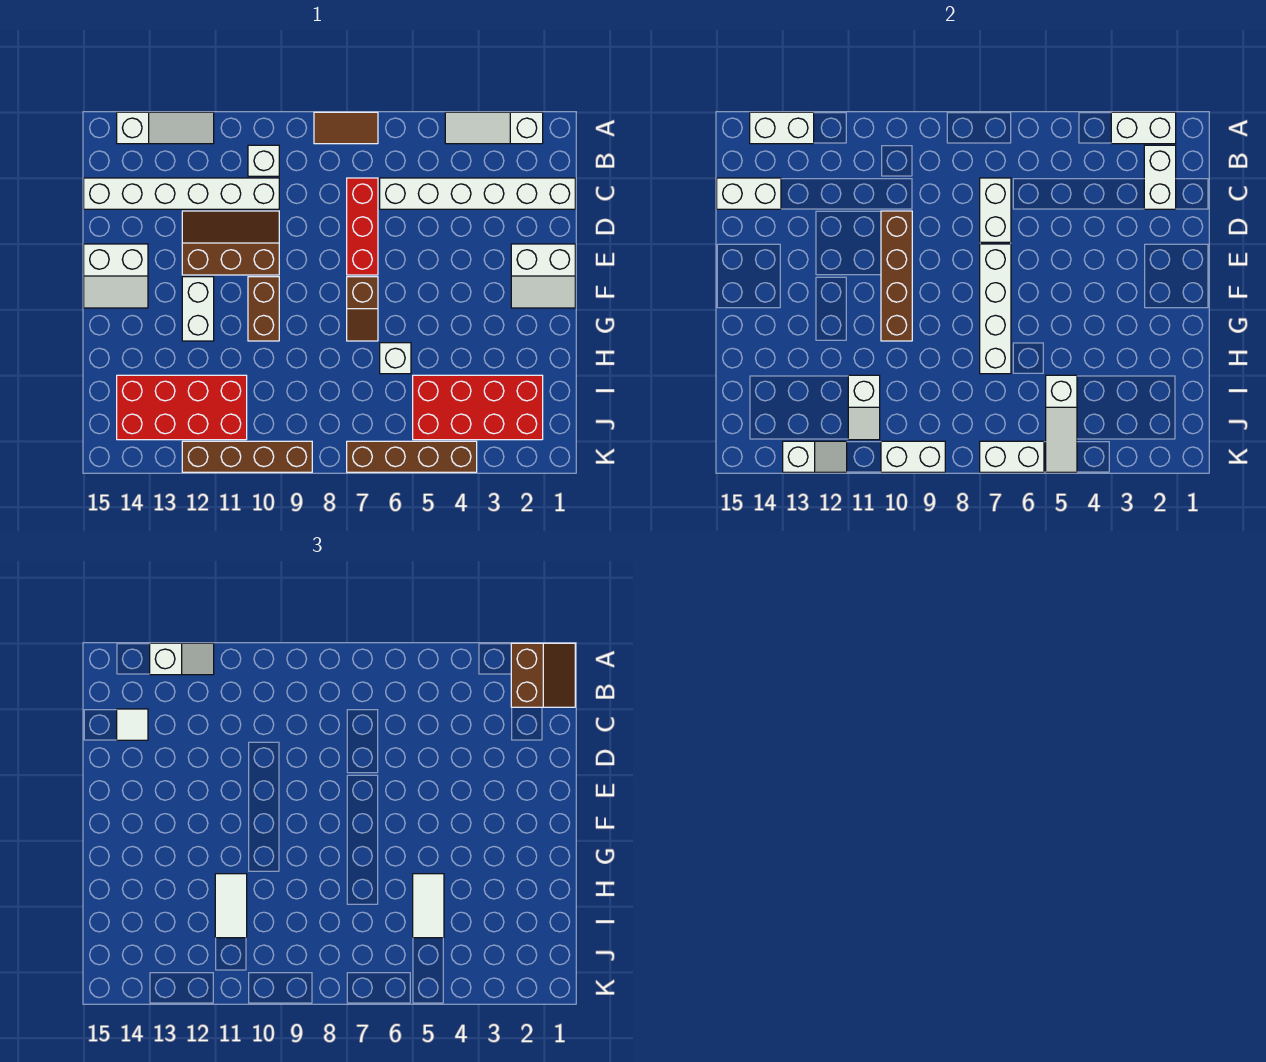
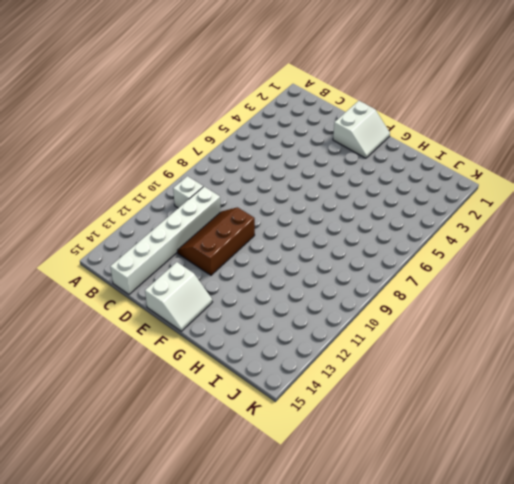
none -> white slope A2:A4 level 1 top 2
none -> brown tile A7:A8 level 1
none -> white slope A12:A14 level 1 top 14
none -> white brick C1:C6 level 1

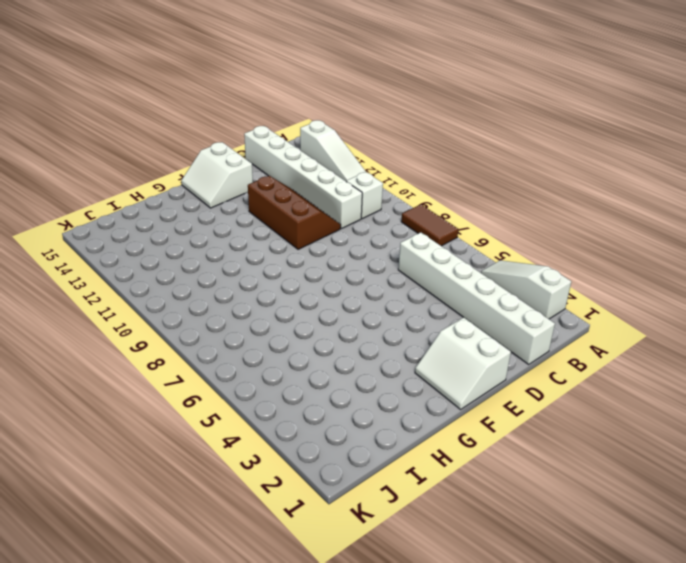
none -> red brick C7:E7 level 1
none -> brown slope F7:G7 level 1 top F
none -> brown brick F10:G10 level 1
none -> white brick F12:G12 level 1

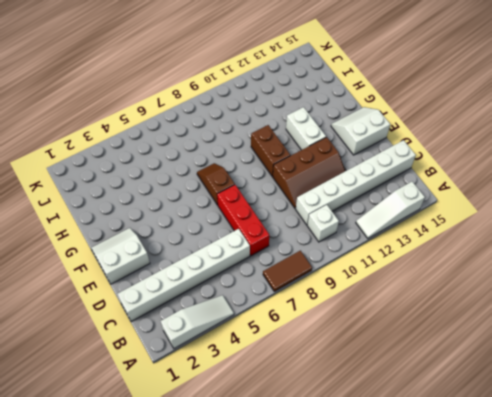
none -> white brick H6 level 1
none -> red brick I2:J5 level 1
none -> red brick I11:J14 level 1
none -> brown brick K4:K7 level 1

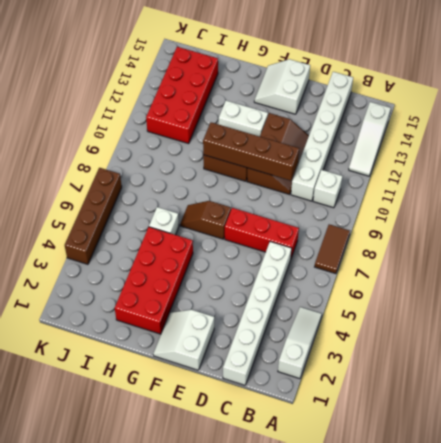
red brick G2:H5 level 1 -> red brick I2:J5 level 1
none -> brown brick K9:K12 level 1
none -> white brick A2:A3 level 2
none -> white brick A13:A14 level 2
none -> white brick B2:C2 level 2

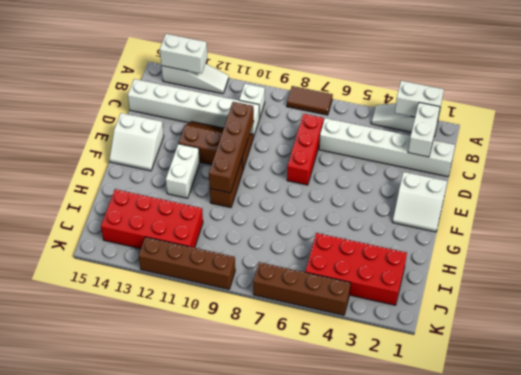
none -> brown slope F7:G7 level 1 top F
none -> white brick H6 level 1
none -> white brick C7:D7 level 2
none -> white brick C14:C15 level 2

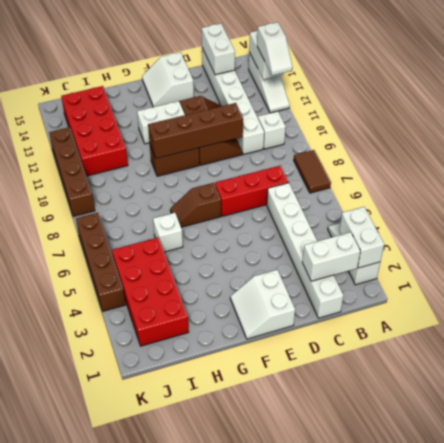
none -> white brick C7:D7 level 2
none -> white brick E7:H7 level 2
none -> white slope I5:K5 level 2 top I
none -> white slope I11:J11 level 2 top I

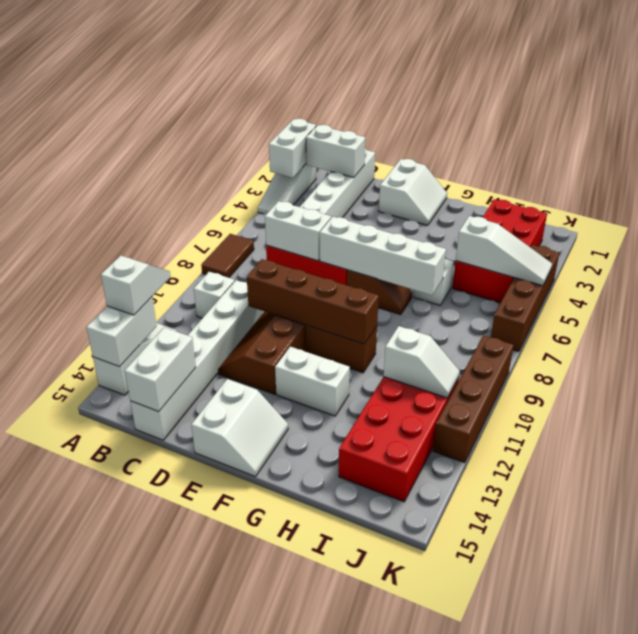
none -> white brick K6:K7 level 2
none -> white brick K9:K10 level 2
none -> white slope K12:K13 level 2 top 13
none -> brown slope A1:B2 level 3 top 2

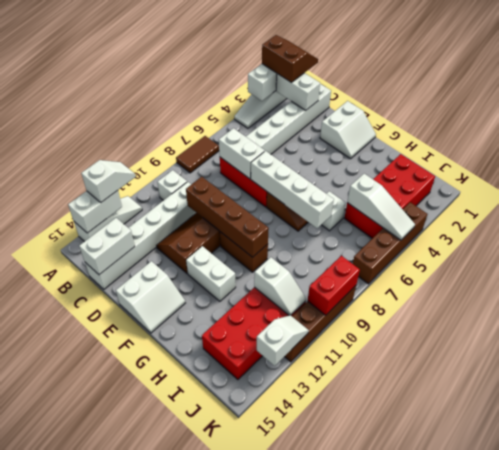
red brick K9:K10 level 2 -> white brick K9:K10 level 2
none -> white brick K6:K7 level 2
none -> white tile C14 level 3
none -> white tile H5:I5 level 3
none -> white tile H11:I11 level 3

